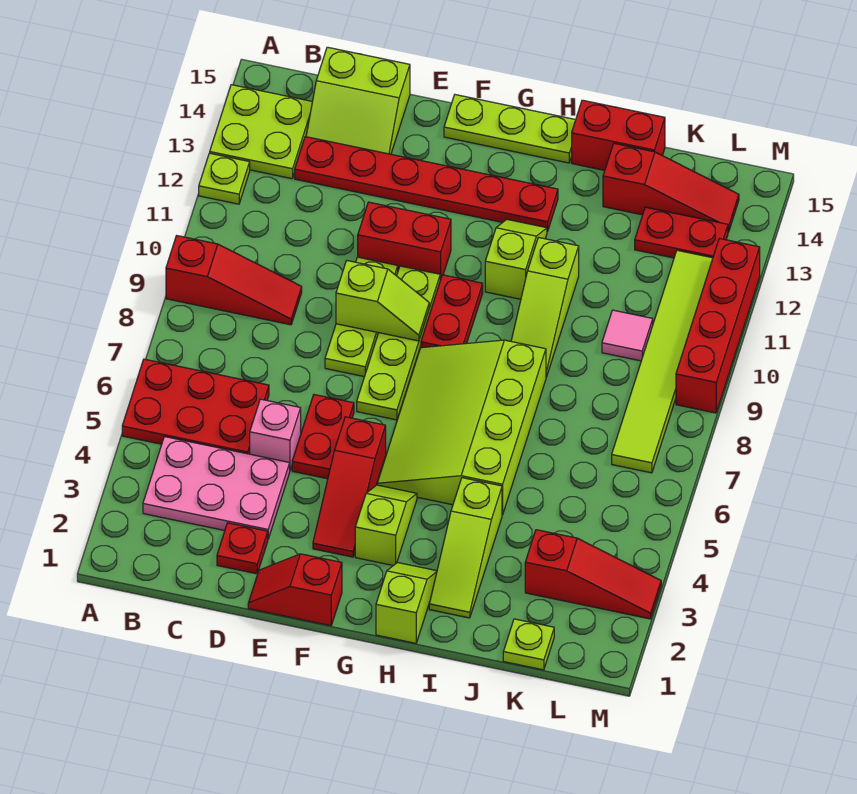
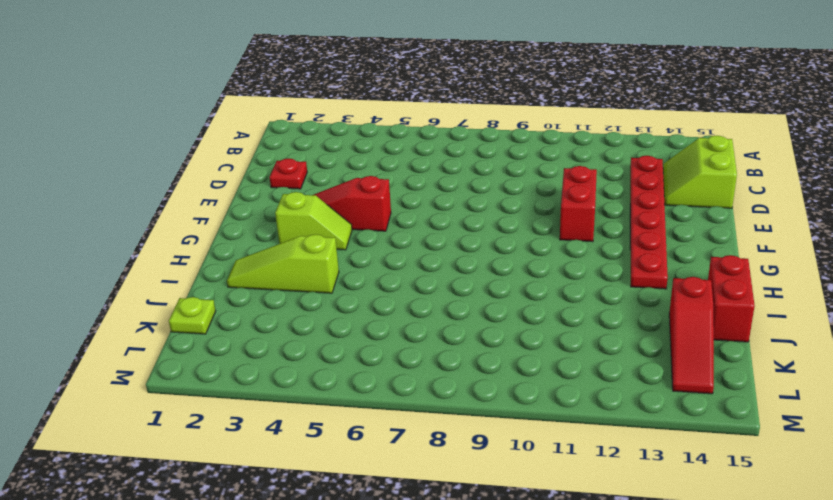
none -> red plate A5:C6 level 1
none -> red slope A9:C9 level 1 top A
none -> lime plate A12 level 1
none -> lime plate A13:B14 level 1

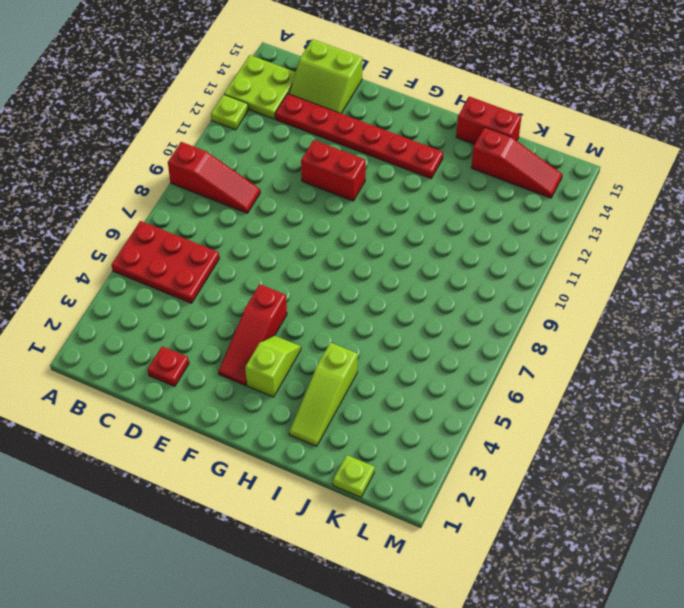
none -> pink plate B3:D4 level 1
none -> pink brick D5 level 1
none -> red slope E1:F1 level 1 top F
none -> red plate E5:E6 level 1

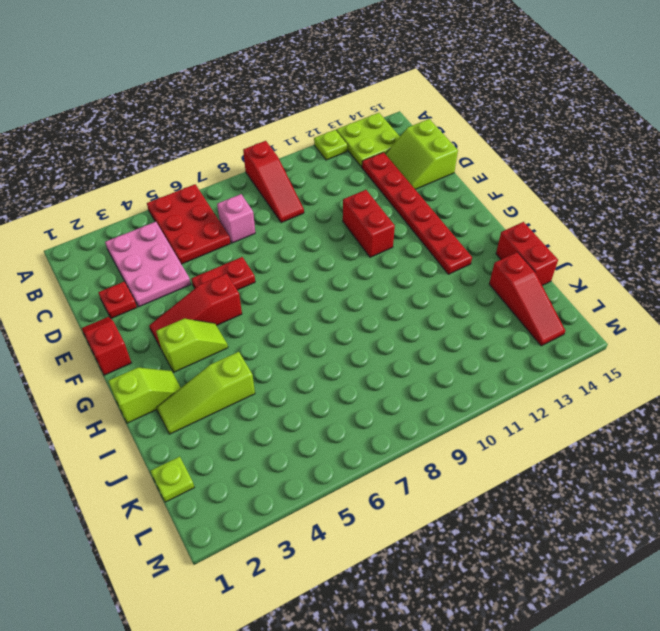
pink brick C7 level 1 -> pink brick D5 level 1
none -> lime plate E8:E10 level 1
none -> lime plate F7:F10 level 1
none -> lime plate F15:H15 level 1
none -> lime slope G5:I8 level 1 top I

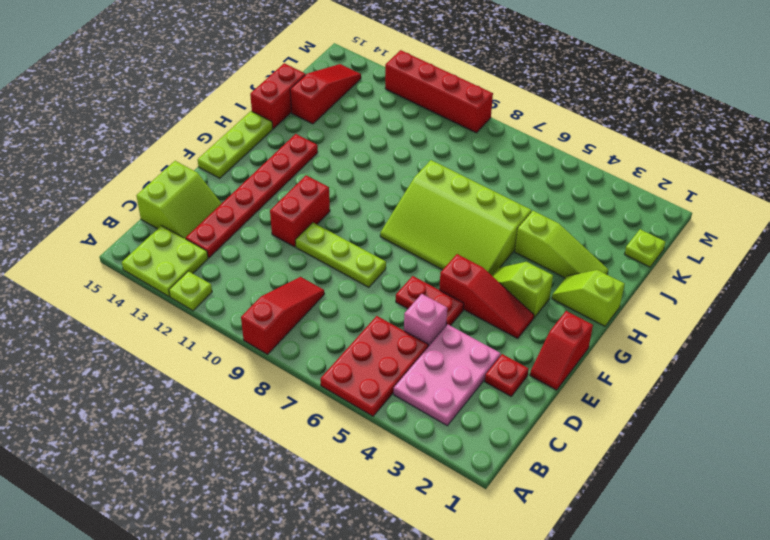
none -> lime plate F7:F10 level 1
none -> red plate G9:G10 level 1
none -> lime slope H11:H12 level 1 top 11
none -> lime slope I9:I11 level 1 top 11

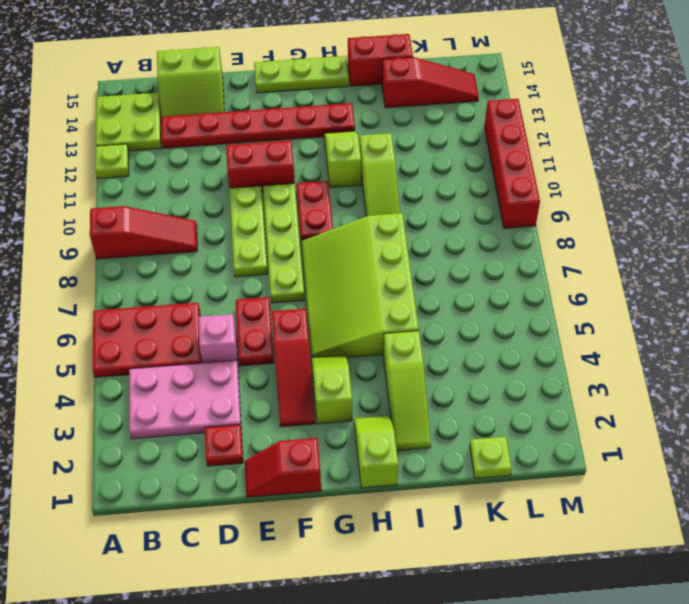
none -> red slope K3:M3 level 1 top K
none -> pink tile K10 level 1
none -> red plate K13:L13 level 1
none -> lime tile L7:L12 level 1

